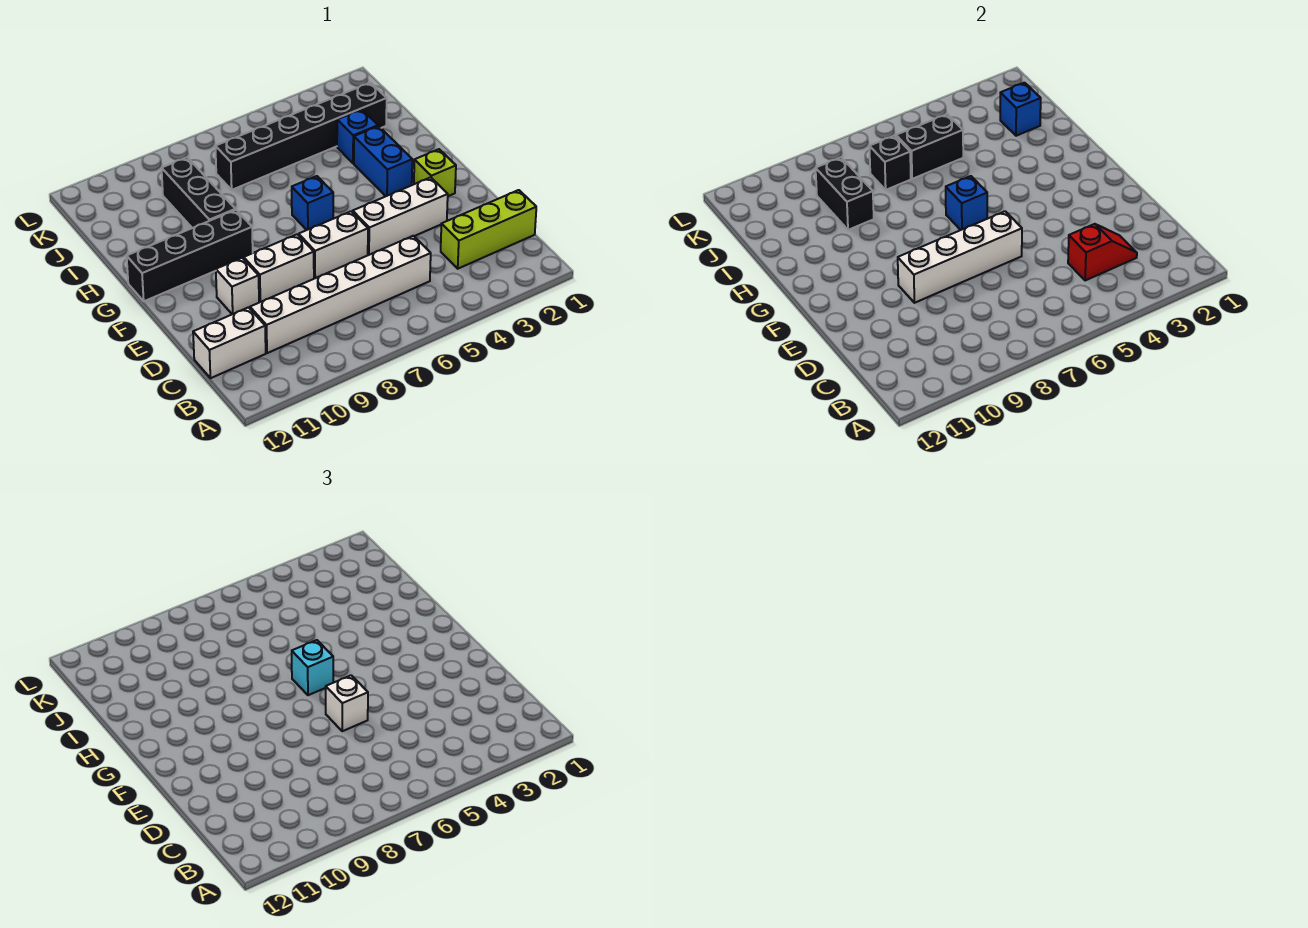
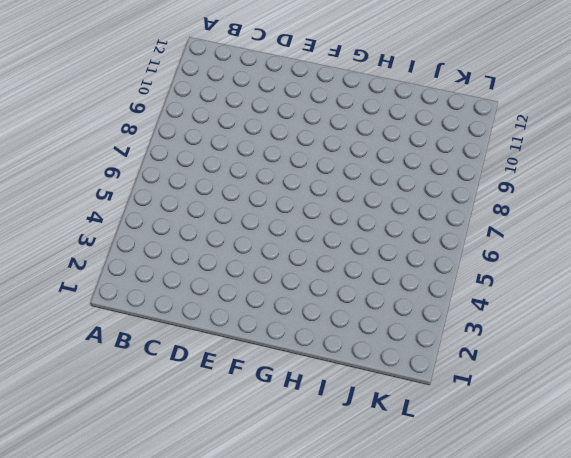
none -> lime brick C1:C3 level 1
none -> white brick C5:C10 level 1
none -> white brick C11:C12 level 1

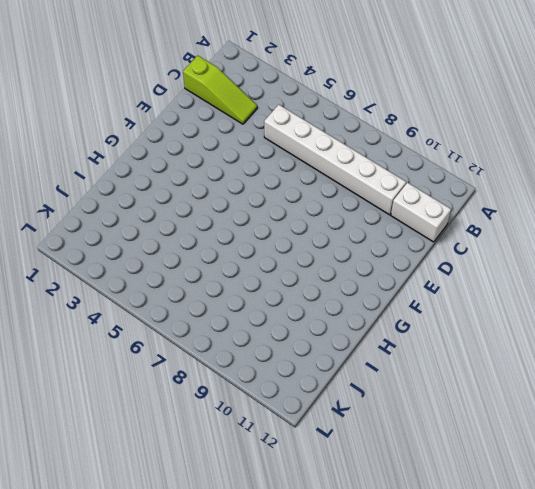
lime slope C1:C3 level 1 top 1 -> lime brick C1:C3 level 1
none -> white brick E3:E5 level 1
none -> white brick E6:E7 level 1
none -> white brick E8:E9 level 1

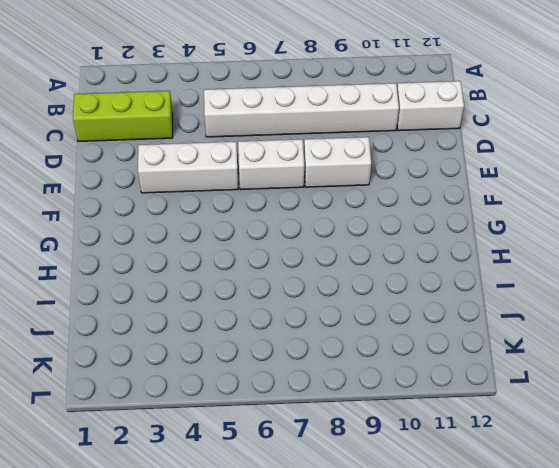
none -> white brick E10 level 1
none -> lime brick F2 level 1
none -> blue brick G3:H3 level 1

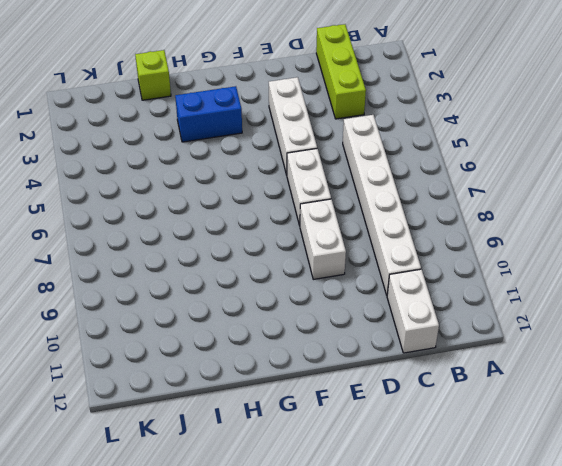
lime brick I1 level 1 -> lime brick F2 level 1
none -> white brick E10 level 1
none -> blue brick G6 level 1
none -> black brick G9:G12 level 1

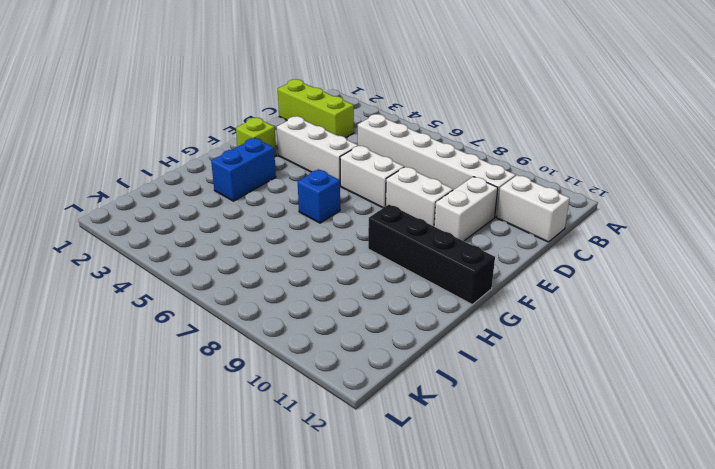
white brick D10:E10 level 1 -> white brick E10 level 1
none -> black brick H9:J9 level 1
none -> blue brick I3 level 1
none -> black brick J2:J7 level 1

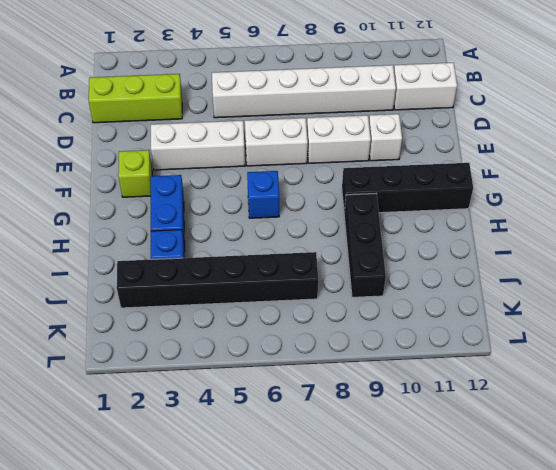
none -> red slope C3:C4 level 2 top 4
none -> white brick E6:E9 level 2
none -> blue brick G6 level 2

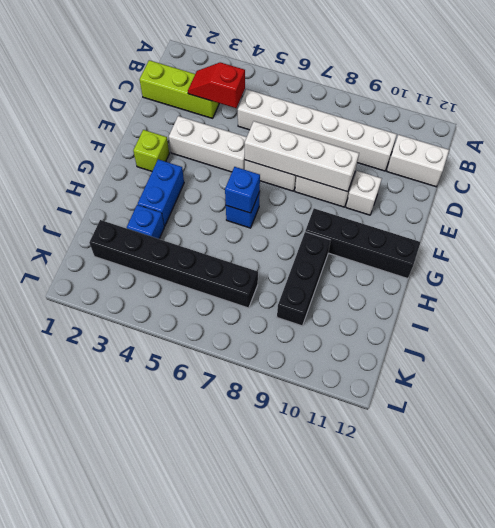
none -> black brick I9:J9 level 2
none -> blue brick J2 level 2
none -> black brick J5:J6 level 2

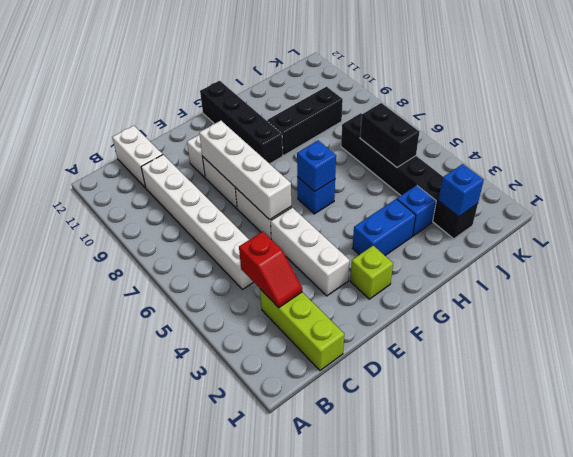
none -> black brick I9:J9 level 2
none -> black brick J7 level 2
none -> white brick E6 level 3

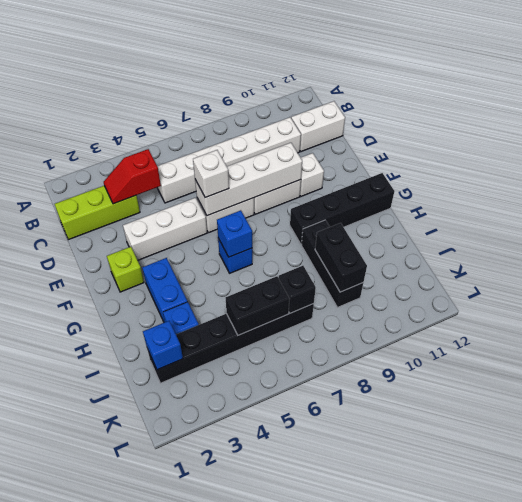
none -> cyan brick G6 level 3

